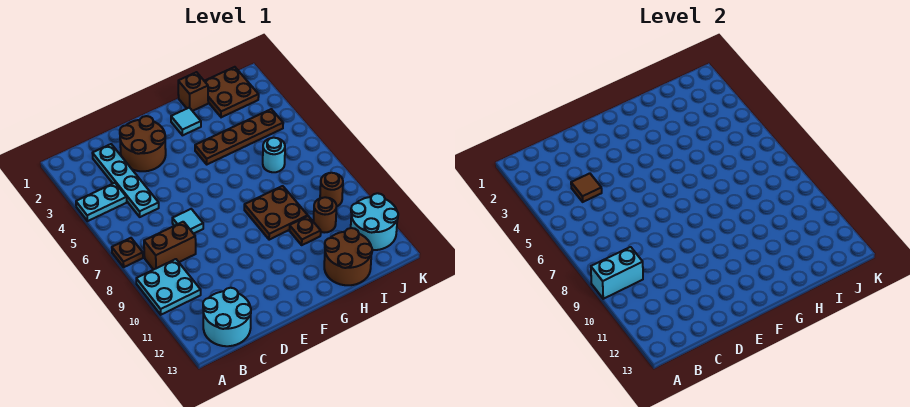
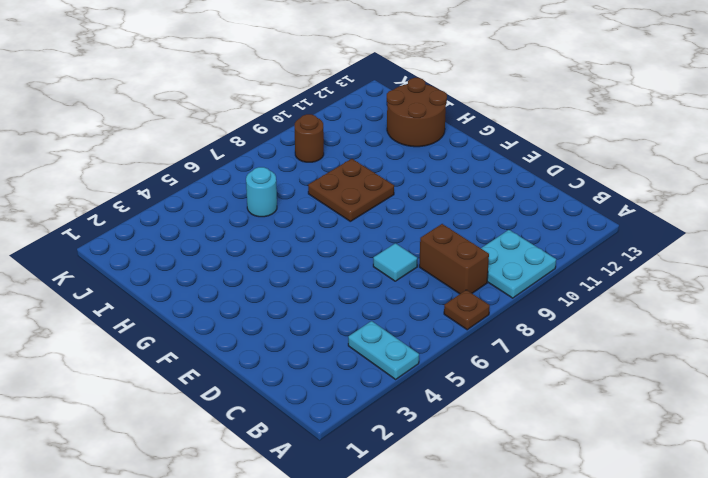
none -> cyan round brick B12:C13 level 1
none -> cyan plate C2:C5 level 1
none -> brown round brick D2:E3 level 1

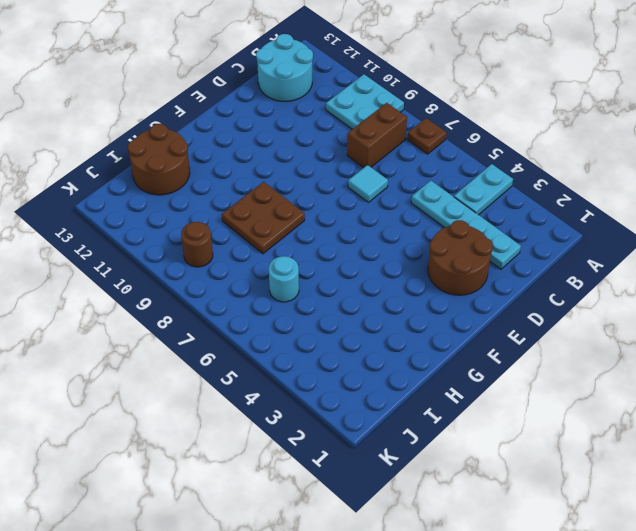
none -> cyan tile G2 level 1
none -> brown plate G4:J4 level 1
none -> brown brick H1 level 1

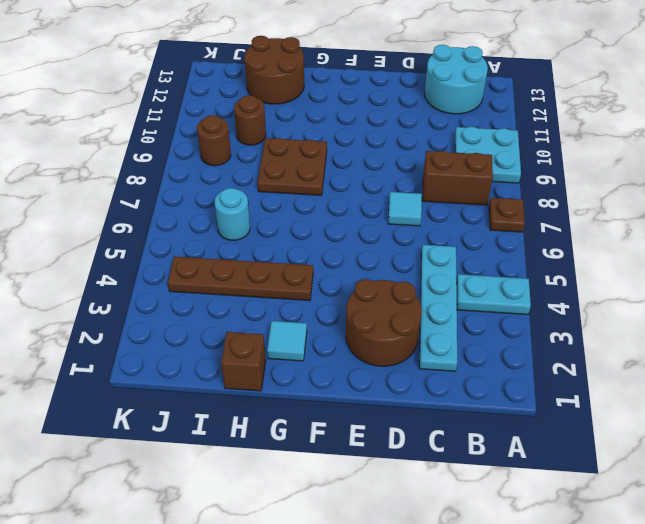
none -> brown plate H10 level 1
none -> brown plate I1:J2 level 1
none -> cyan round brick J11:K12 level 1

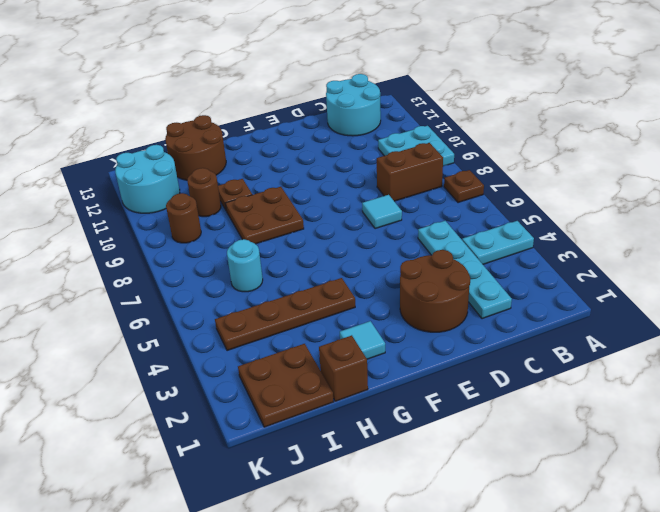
none -> cyan brick A9:B9 level 2
none -> brown tile C4 level 2

